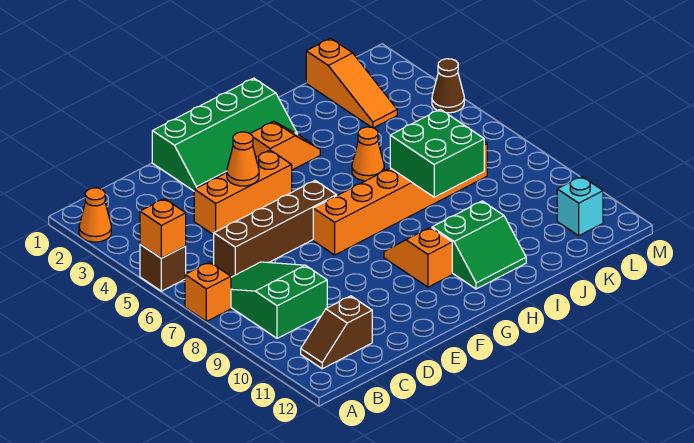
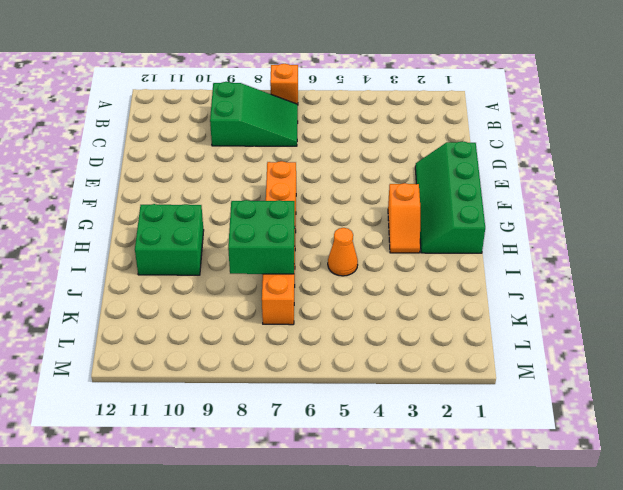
green brick H10:I11 level 1 -> green slope H10:I11 level 1 top 10
none -> orange cone A2 level 1
none -> brown brick A5 level 1
none -> brown slope B11:C11 level 1 top C

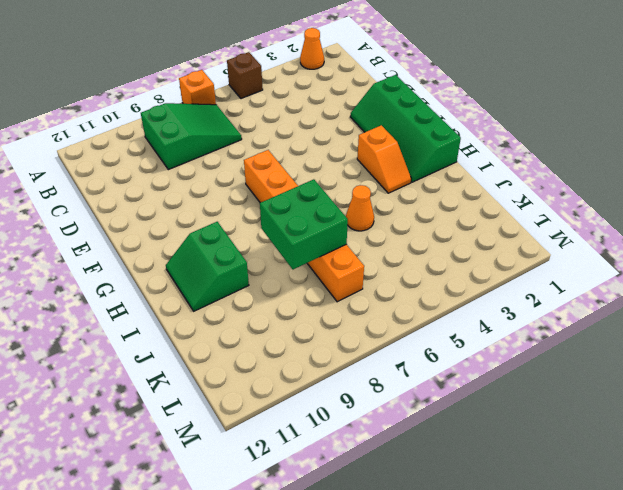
none -> brown slope B11:C11 level 1 top C
none -> brown brick C6:F6 level 1
none -> orange brick D4:F4 level 1

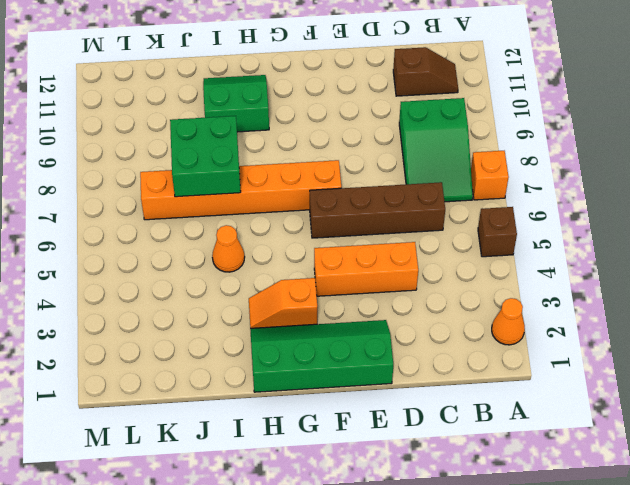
none -> orange slope G9:G10 level 1 top 10
none -> orange slope K1:K3 level 1 top 1
none -> cyan brick L11 level 1

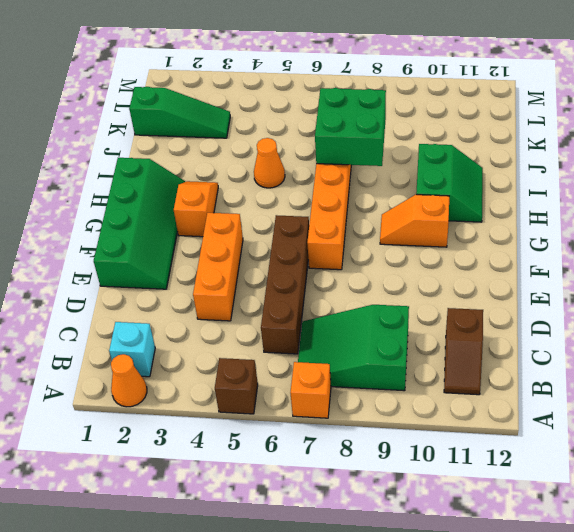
cyan brick B2 level 1 -> cyan brick L11 level 1
green slope K1:K3 level 1 top 1 -> orange slope K1:K3 level 1 top 1
none -> brown cone M4 level 1
none -> orange brick A5 level 2
none -> orange cone E4 level 2

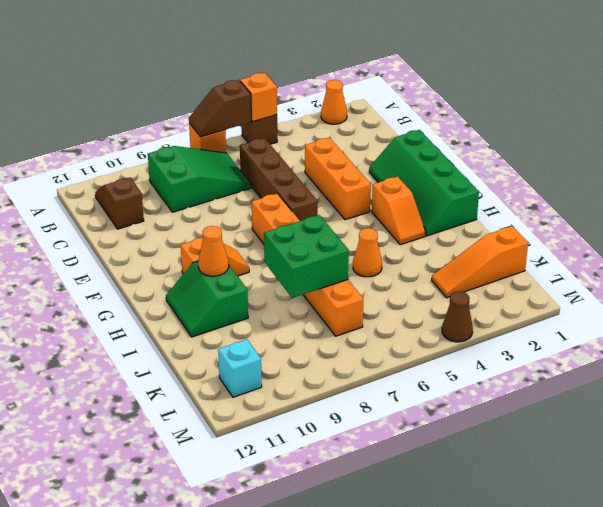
brown slope A6:A7 level 2 top 6 -> none
orange cone H10 level 2 -> orange cone E4 level 2

